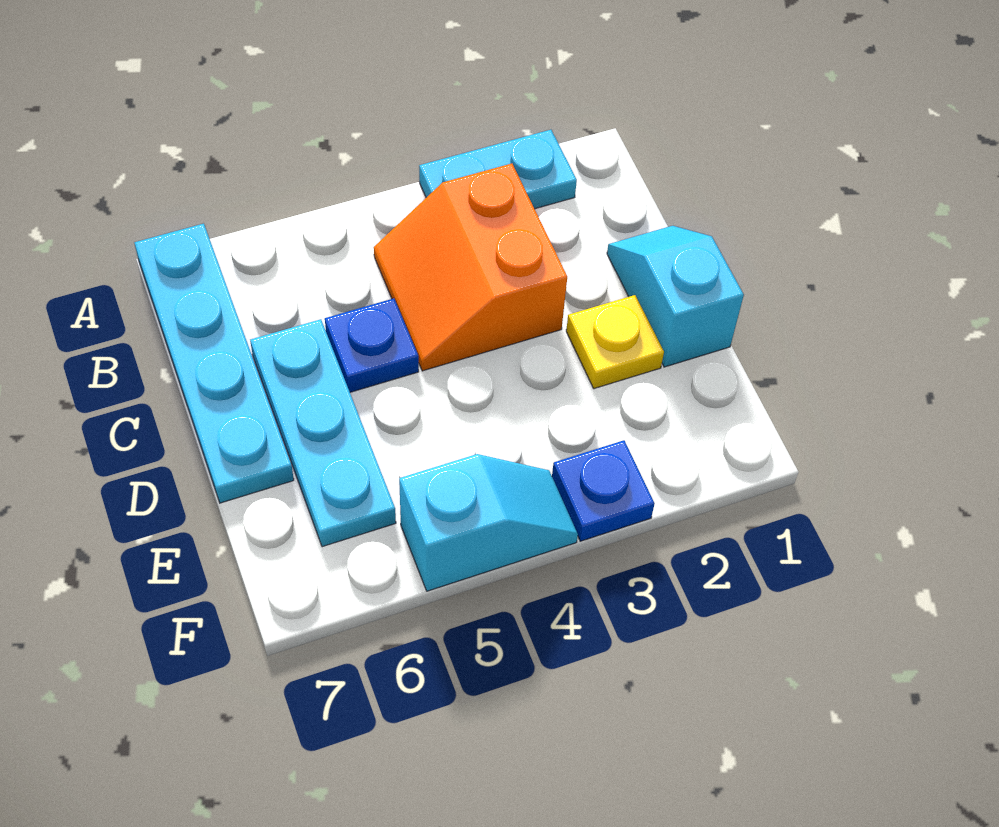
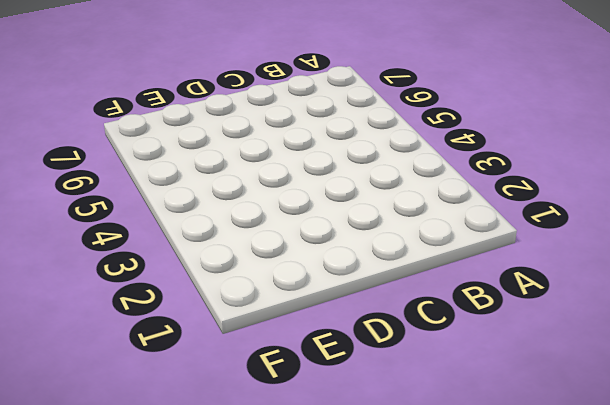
none -> cyan plate A2:A3 level 1
none -> cyan plate A7:D7 level 1

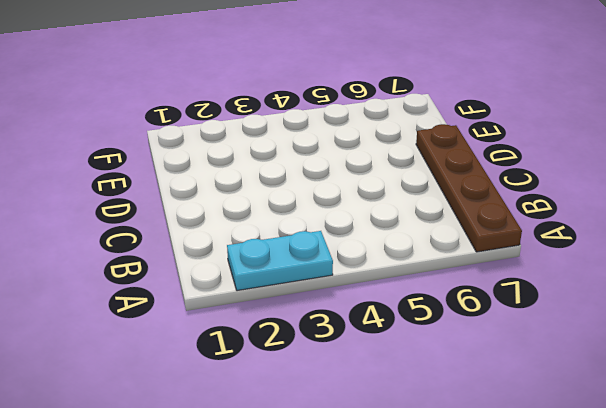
brown plate A7:D7 level 1 -> cyan plate A7:D7 level 1
none -> orange slope B3:C4 level 1 top 3
none -> cyan slope C1:D1 level 1 top D

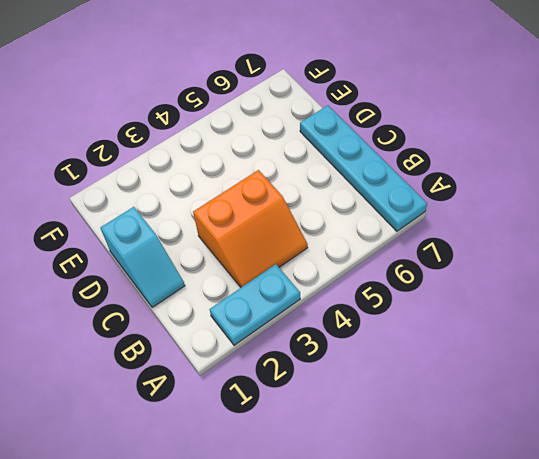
orange slope B3:C4 level 1 top C -> orange slope B3:C4 level 1 top 3
none -> blue plate C5 level 1
none -> cyan plate C6:E6 level 1

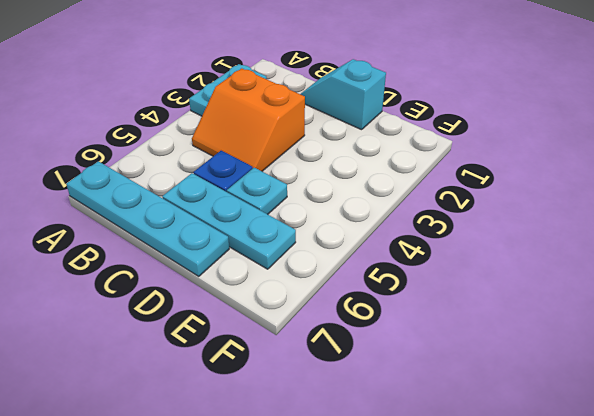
cyan plate D5 level 1 -> none
none -> yellow plate D2 level 1
none -> blue plate F3 level 1

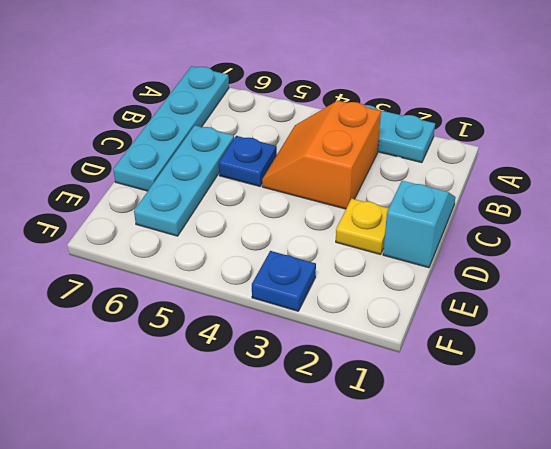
none -> cyan slope F4:F5 level 1 top 5

